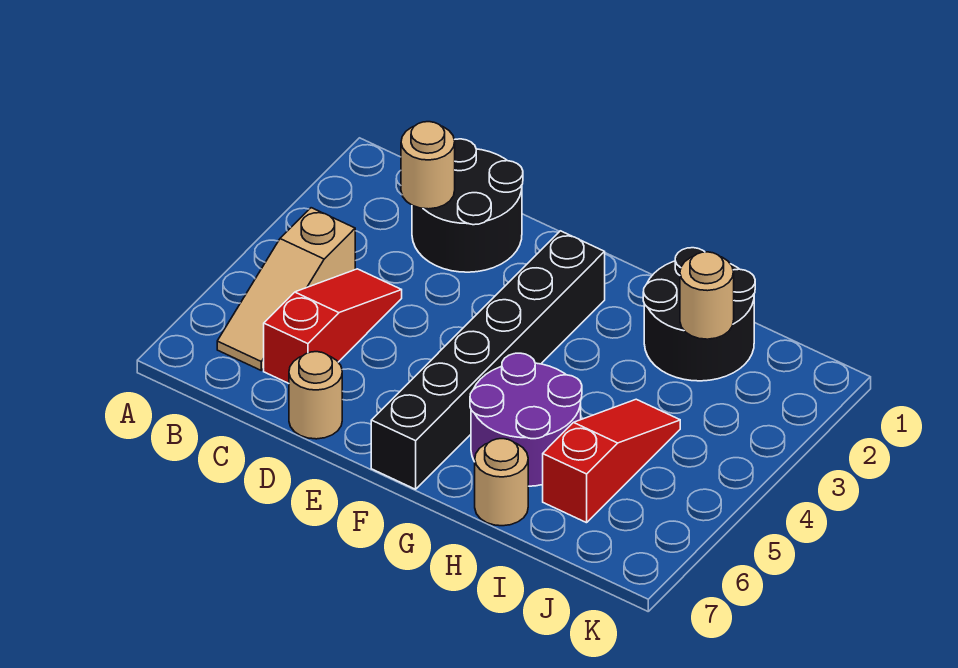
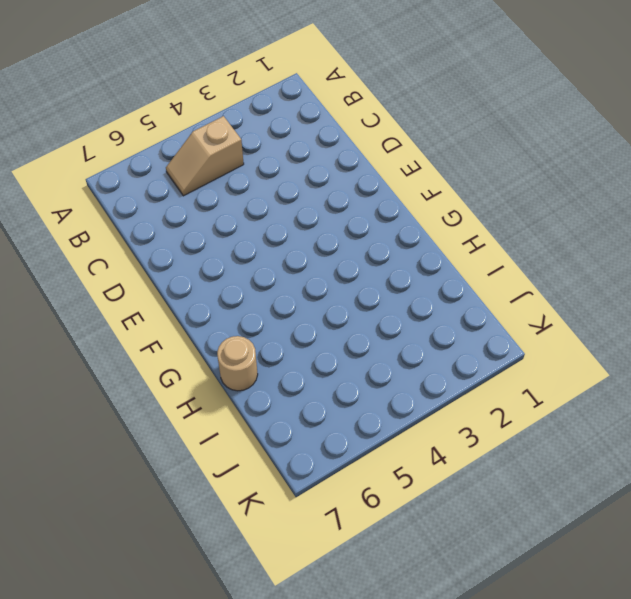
tan slope B4:B5 level 1 top 4 -> tan slope B4:B6 level 1 top 4
none -> black round brick C1:D2 level 1
none -> red slope C4:C6 level 1 top 6

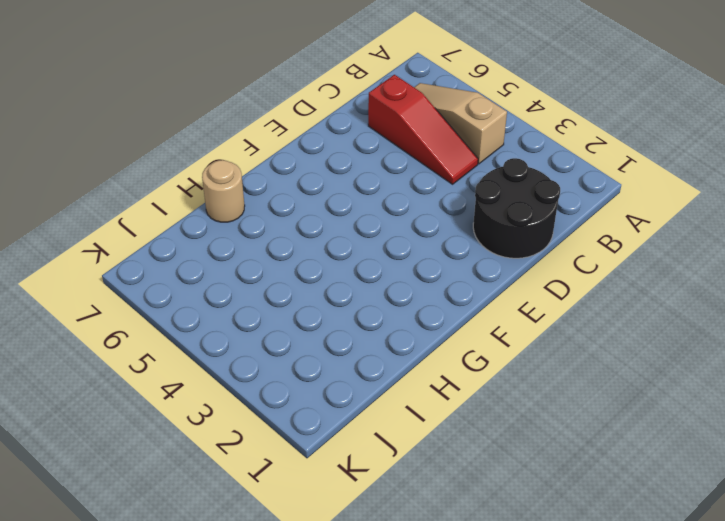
none -> tan round brick D7 level 1
none -> black brick F2:F7 level 1

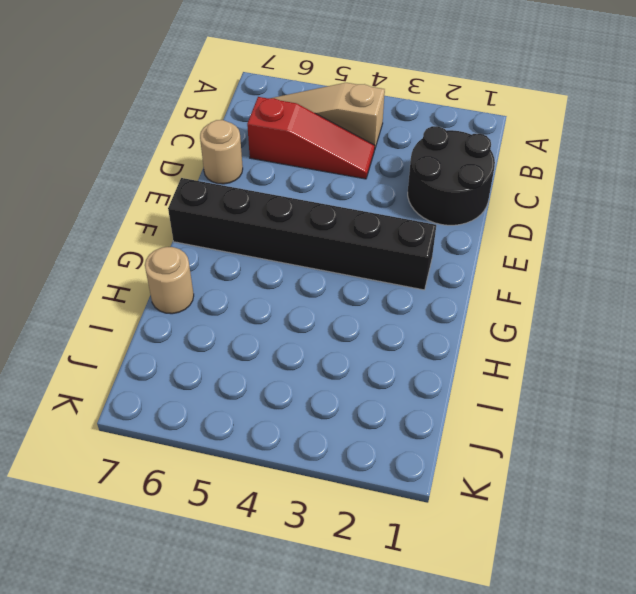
none -> purple round brick G5:H6 level 1
none -> black round brick H1:I2 level 1

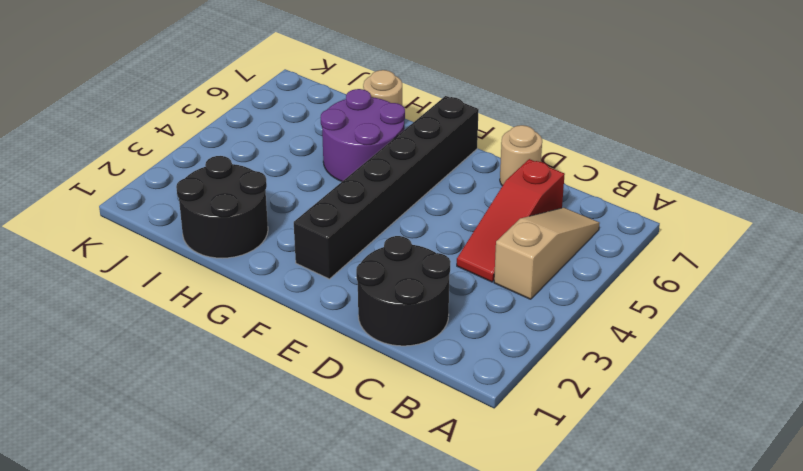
none -> red slope I4:I6 level 1 top 6
none -> tan round brick C2 level 2

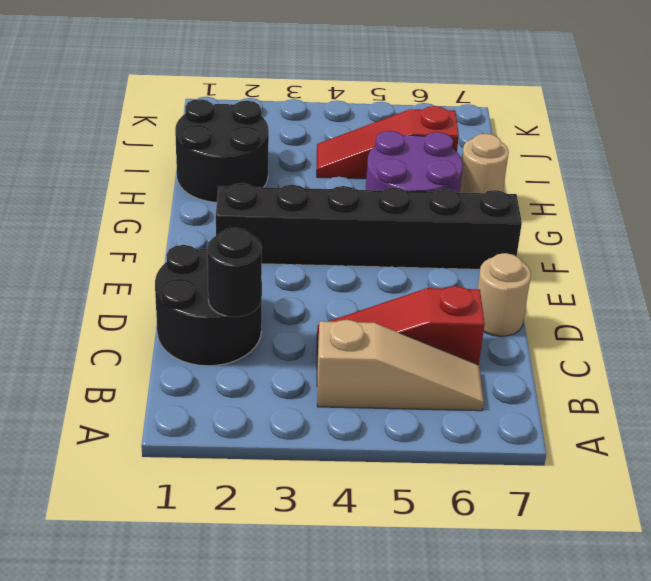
black round brick C2 level 2 -> tan round brick C2 level 2
none -> tan round brick I2 level 2

